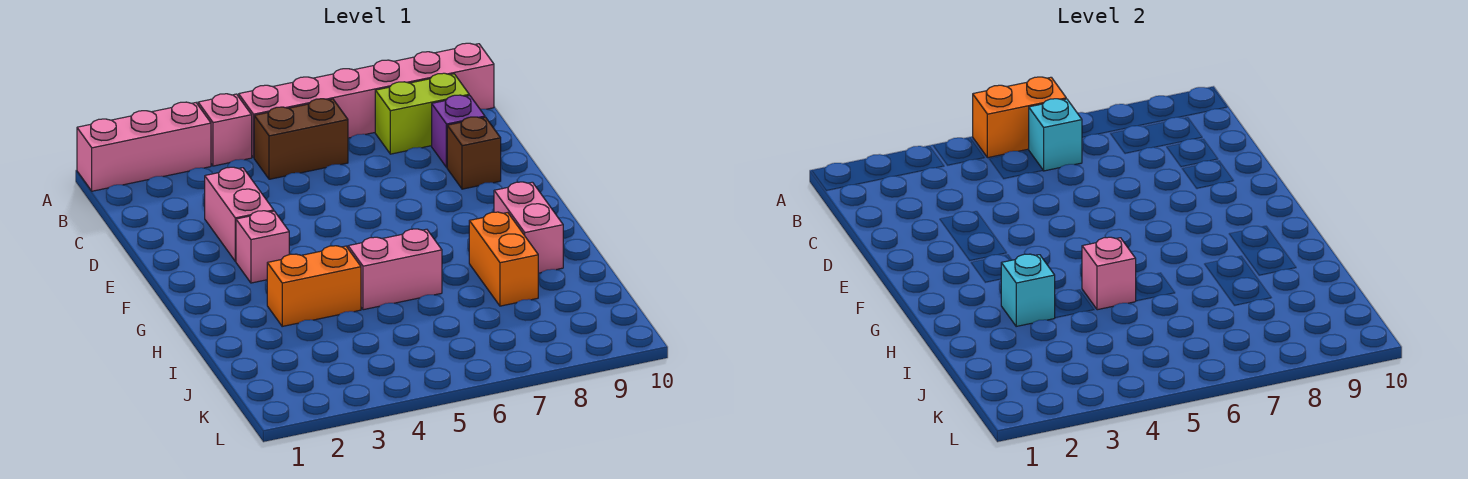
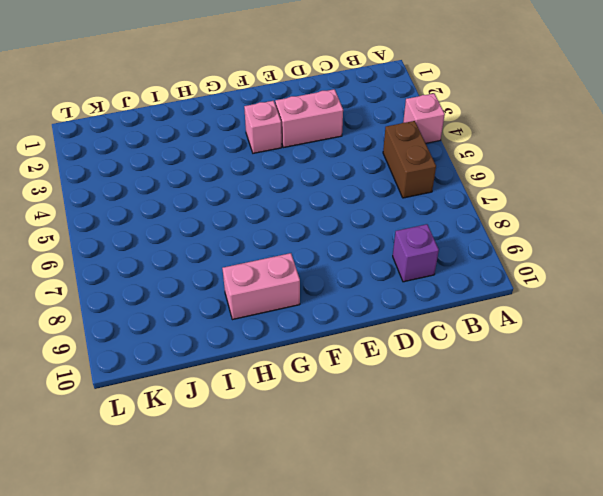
none -> pink brick A1:A3 level 1
none -> pink brick A5:A10 level 1
none -> lime brick B8:B9 level 1

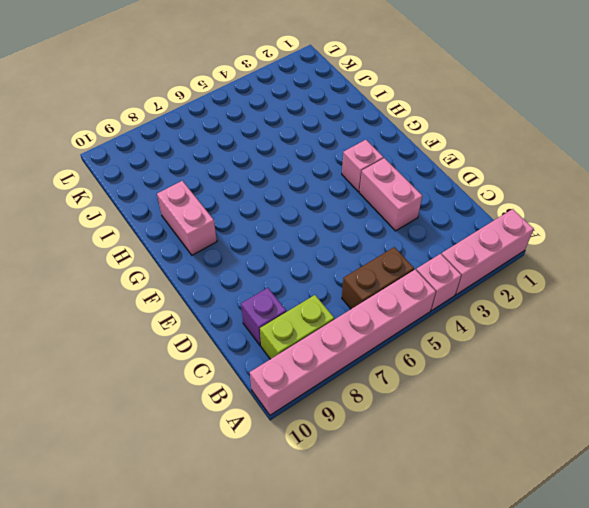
none -> brown brick D9 level 1
none -> orange brick H3:H4 level 1
none -> pink brick H5:H6 level 1

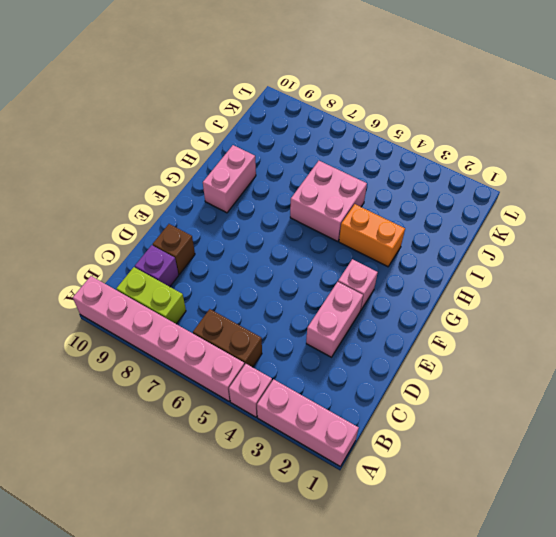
pink brick H5:I6 level 1 -> pink brick H5:H6 level 1
none -> orange brick H8:I8 level 1
none -> orange brick A5:A6 level 2
none -> cyan brick B6 level 2

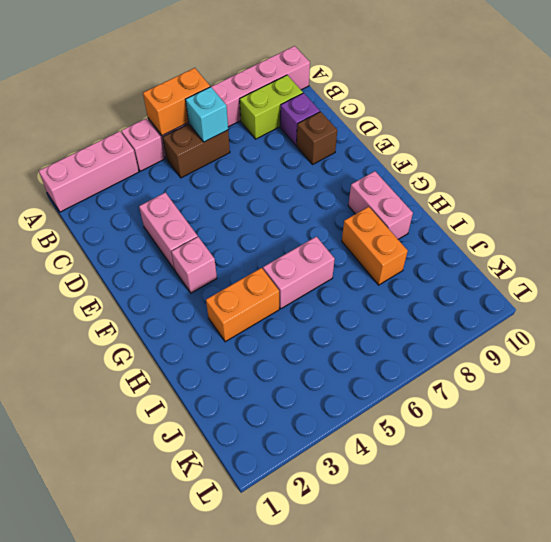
none -> cyan brick H3 level 2
none -> pink brick H5 level 2

